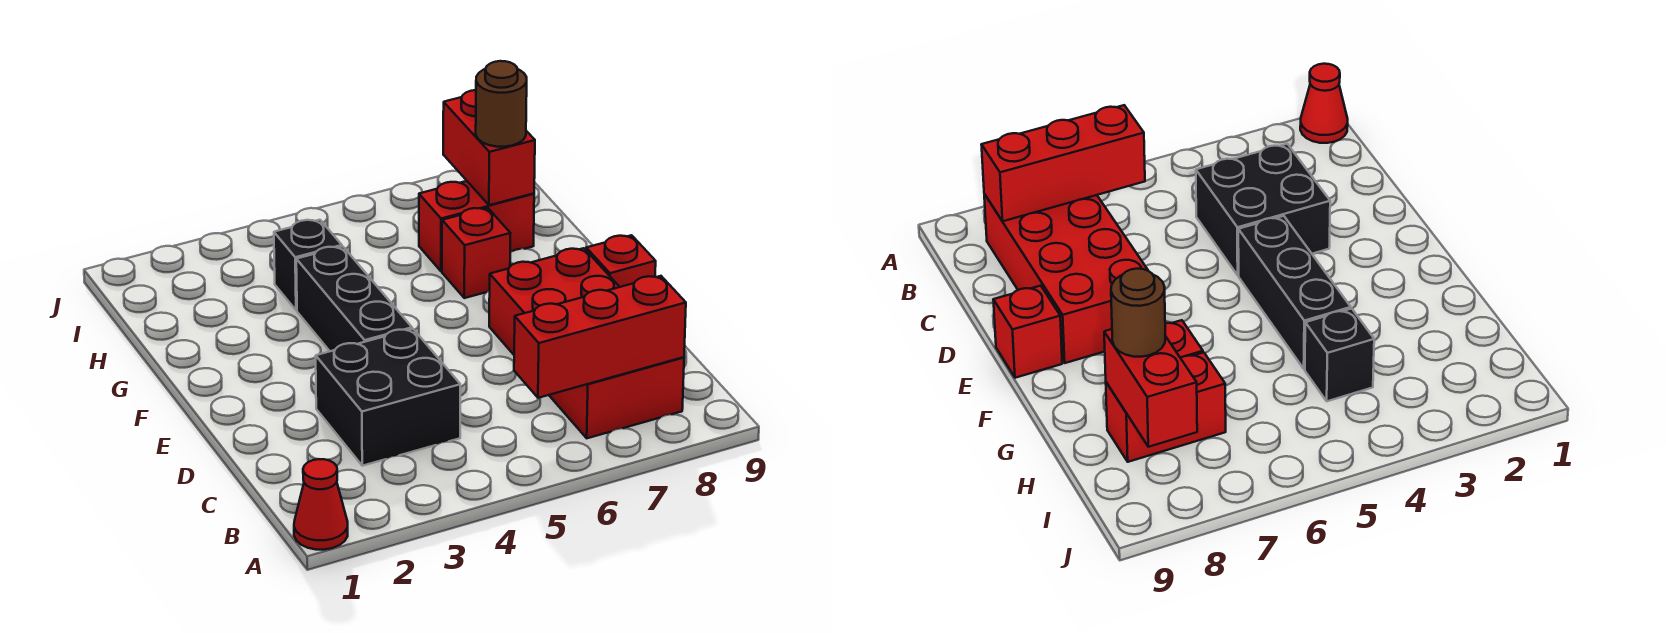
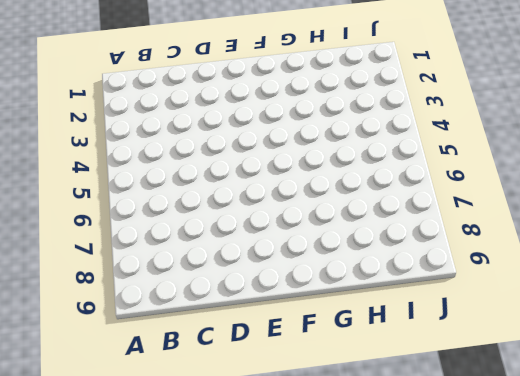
none -> red cone A1 level 1
none -> red brick B7:E8 level 1

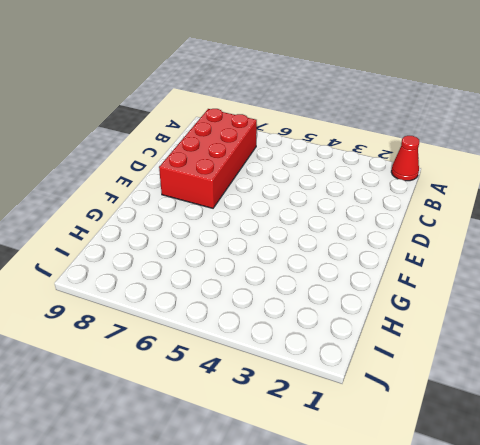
none -> black brick C3:D4 level 1
none -> black brick E4:G4 level 1

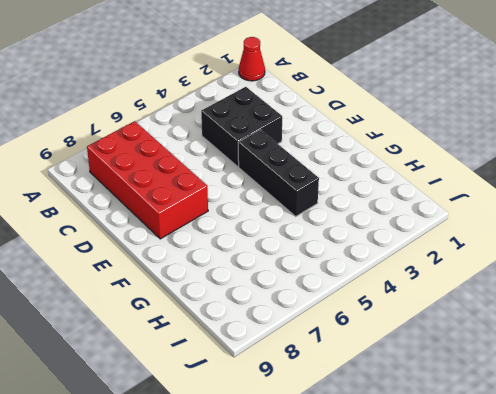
none -> red brick E9 level 1
none -> red brick G7 level 1

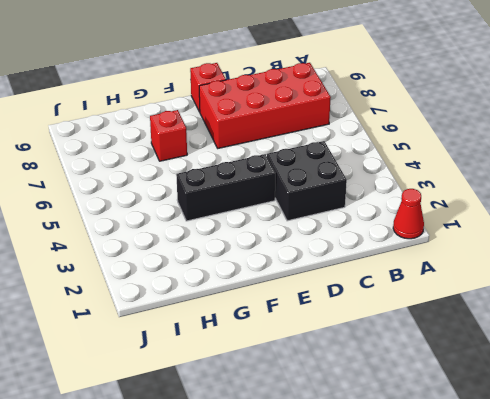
none -> black brick H4 level 1
none -> red brick H7:H8 level 1

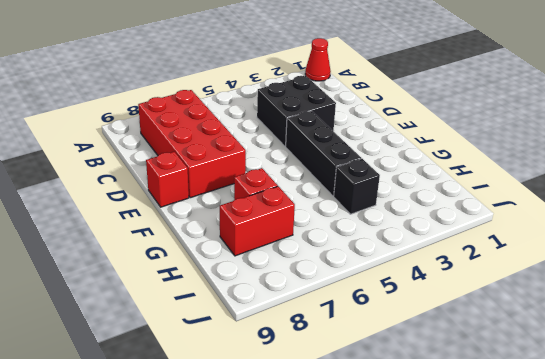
none -> red brick B6:B8 level 2
none -> red brick H8:I8 level 2

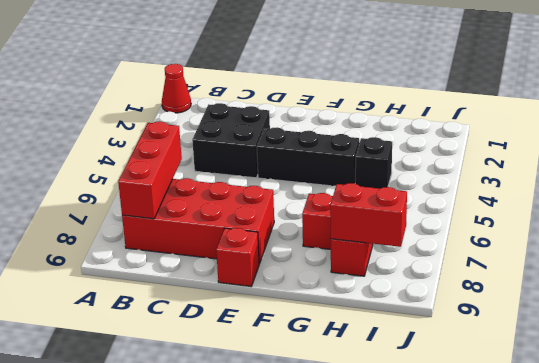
none -> brown round brick H8 level 3

